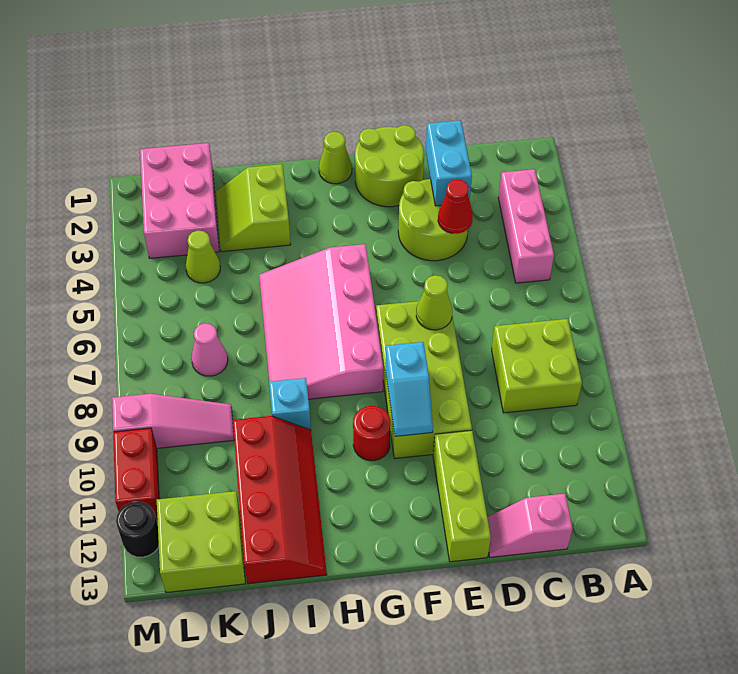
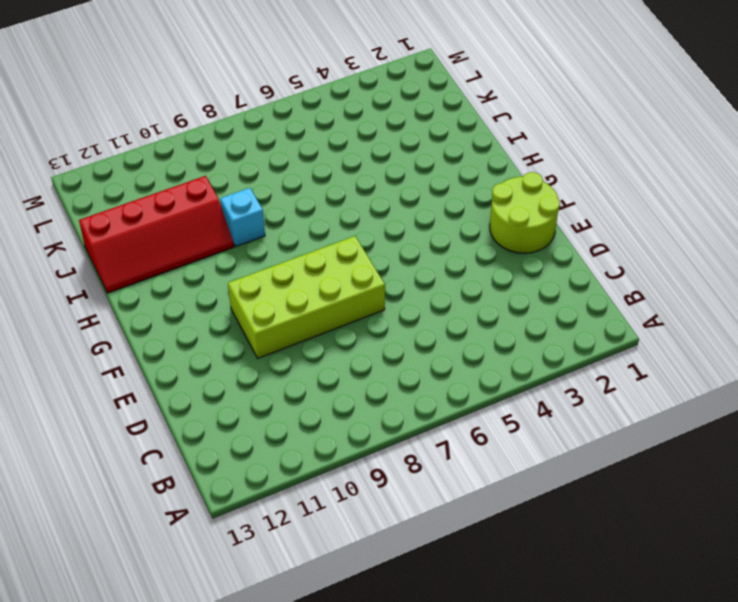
none -> pink brick B3:B5 level 1
none -> lime brick B8:C9 level 1
none -> pink slope C13:D13 level 1 top C

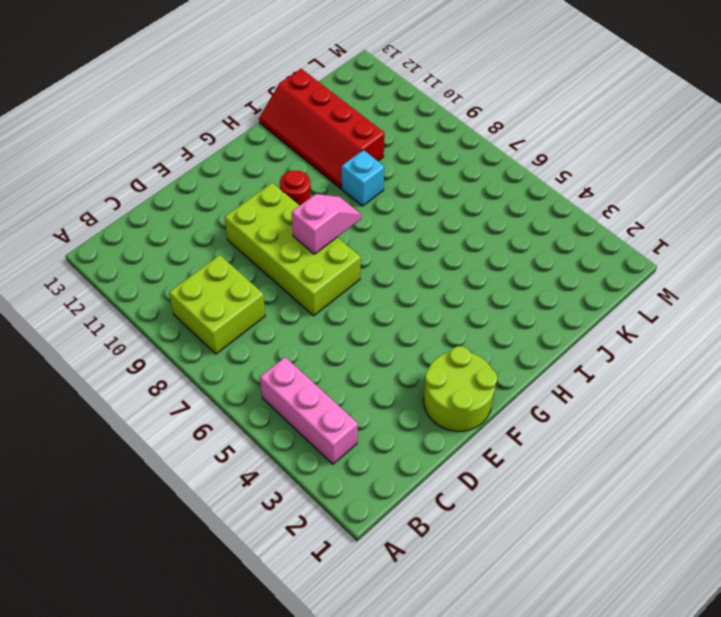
pink slope F8:G8 level 2 top F -> pink slope C13:D13 level 1 top C
none -> lime round brick D3:E4 level 1
none -> lime brick E11:E13 level 1
none -> lime cone G1 level 1

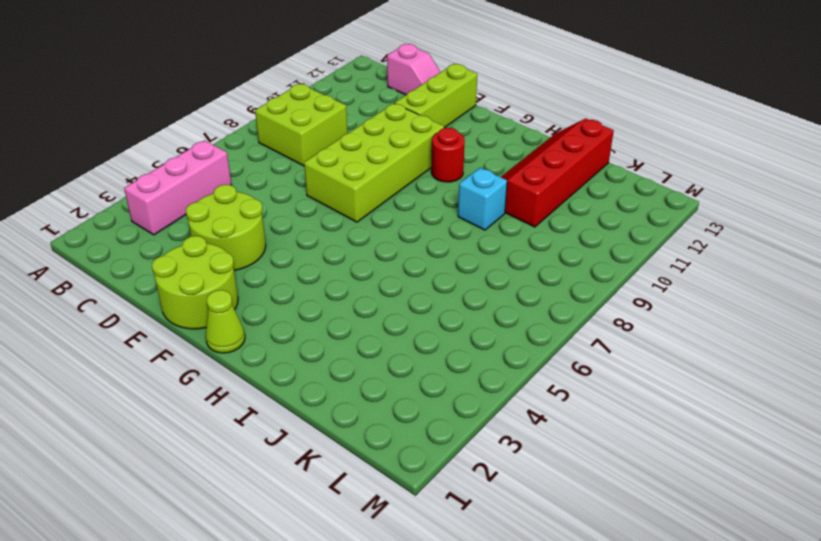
none -> pink slope G5:I8 level 1 top G
none -> lime slope I2:J3 level 1 top I
none -> pink brick K1:L3 level 1

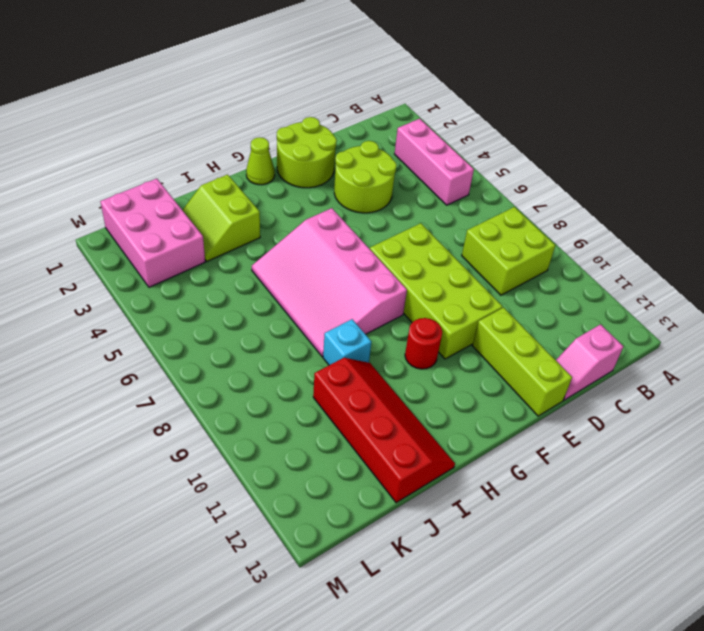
none -> lime cone K4 level 1
none -> pink cone K7 level 1
none -> pink slope K9:M9 level 1 top M

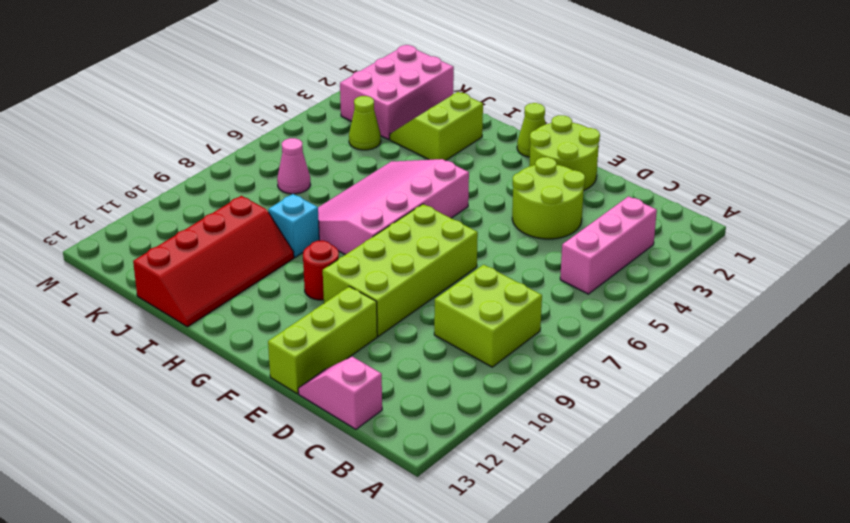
none -> pink slope K9:M9 level 1 top M
none -> lime brick K12:L13 level 1
none -> red brick M10:M11 level 1

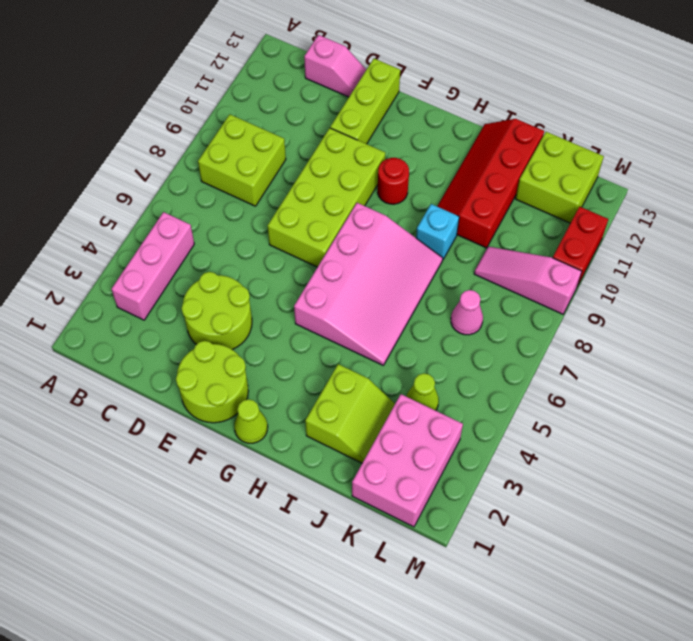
none -> black round brick M12 level 1
none -> cyan brick D2:D3 level 2
none -> red cone D4 level 2

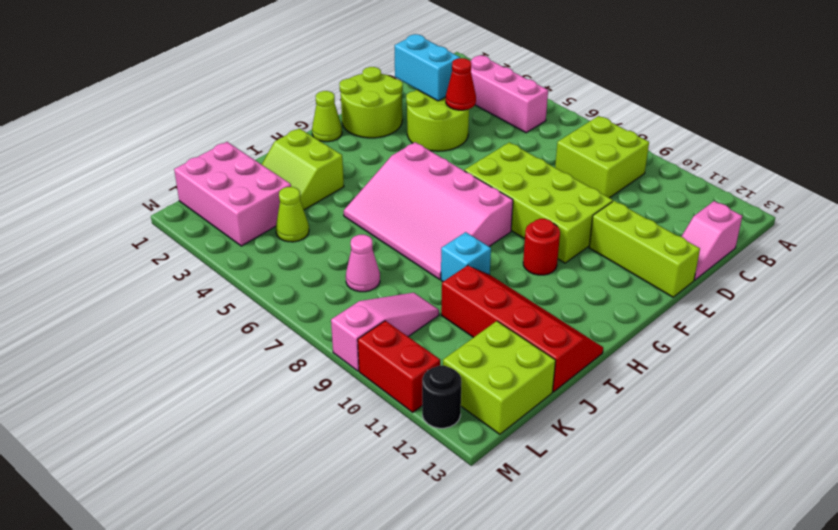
none -> lime cone E7 level 2
none -> cyan slope F9:F10 level 2 top 9

